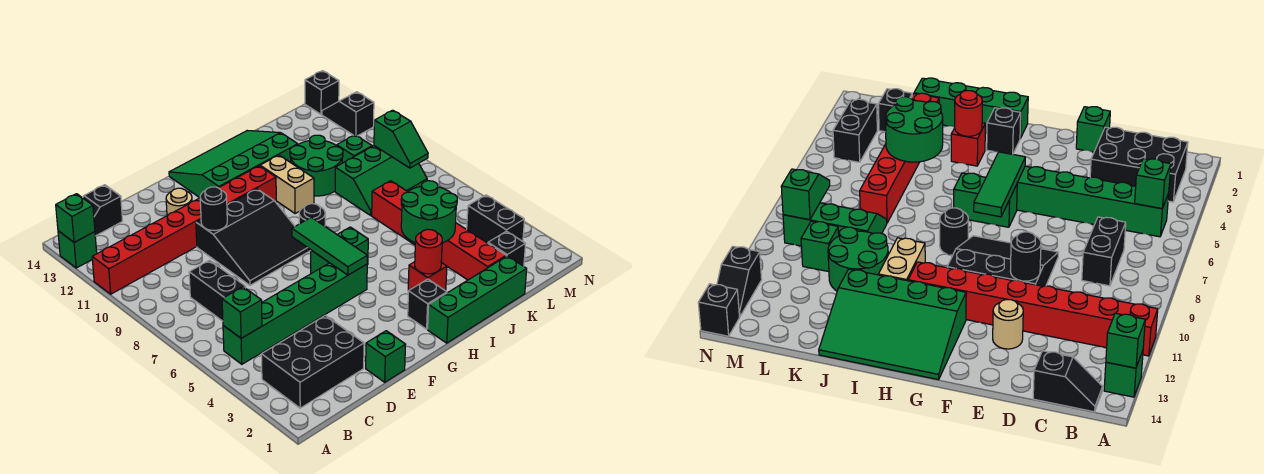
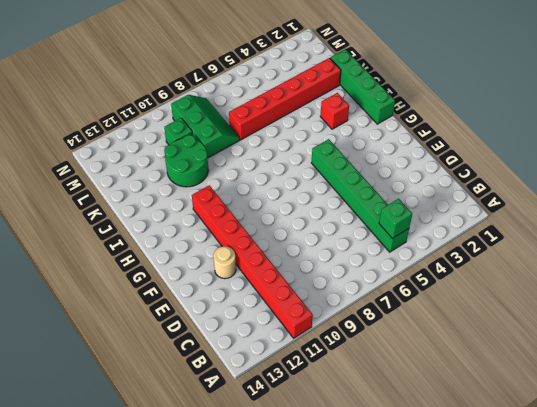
none -> green brick A13 level 1
none -> black brick B2:D3 level 1
none -> black slope B14:C14 level 1 top C
none -> black brick C7:C8 level 1

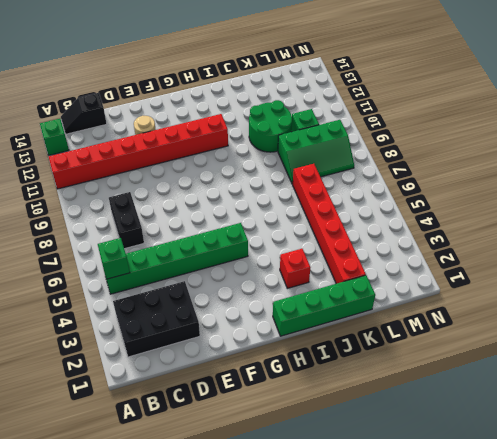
none -> green brick E1 level 1
none -> black slope E8:G10 level 1 top 10
none -> green brick G6:H6 level 1
none -> green slope G12:J14 level 1 top 12

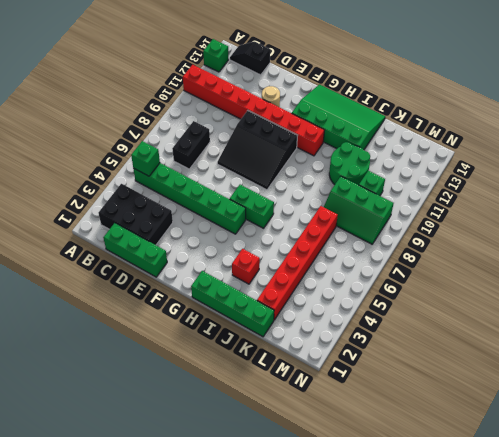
green brick C1:E1 level 1 -> green brick E1 level 1
none -> black brick H2 level 1
none -> black round brick H8 level 1
none -> tan brick I10:I11 level 1
none -> black brick L2 level 1

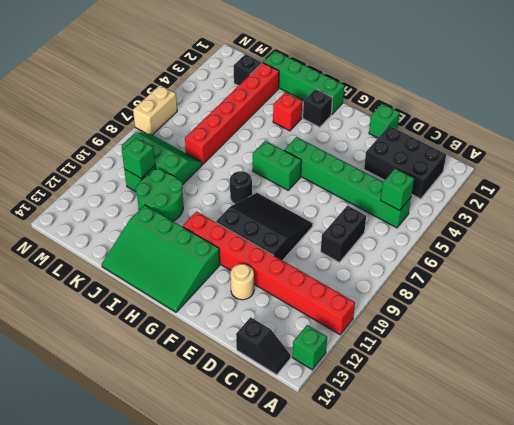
green brick L10 level 2 -> green brick A13 level 2
tan brick N6:N7 level 1 -> tan brick I10:I11 level 1
none -> black brick M3:M4 level 1
none -> black slope N12:N13 level 1 top 12
none -> black brick N14 level 1
none -> black round brick E10 level 2

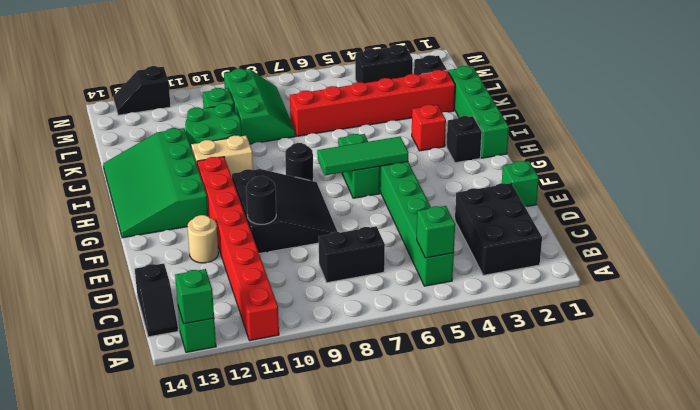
none -> black brick N14 level 1
none -> red round brick I3 level 2
none -> green round brick J4:K5 level 2
none -> green slope M8:M9 level 2 top 9

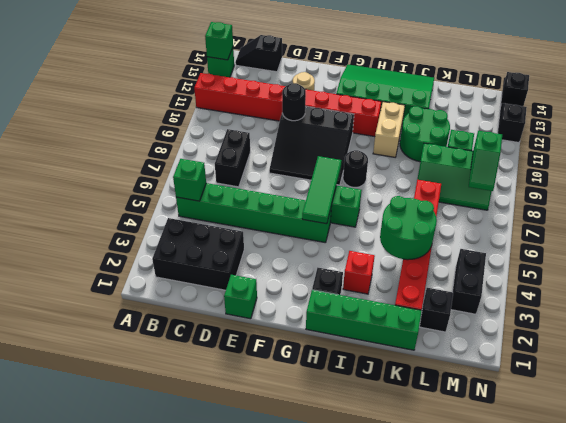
none -> red round brick I3 level 2

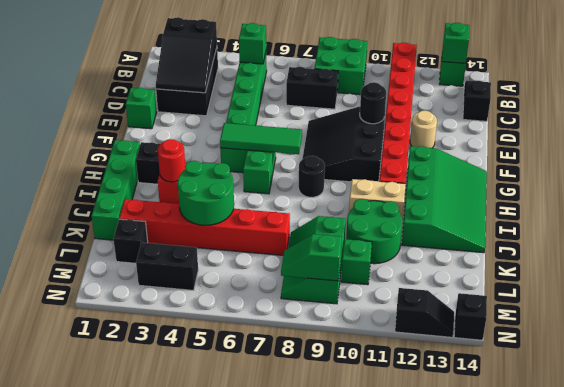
green brick A8:B9 level 1 -> none
black slope B2:D3 level 2 top B -> none

